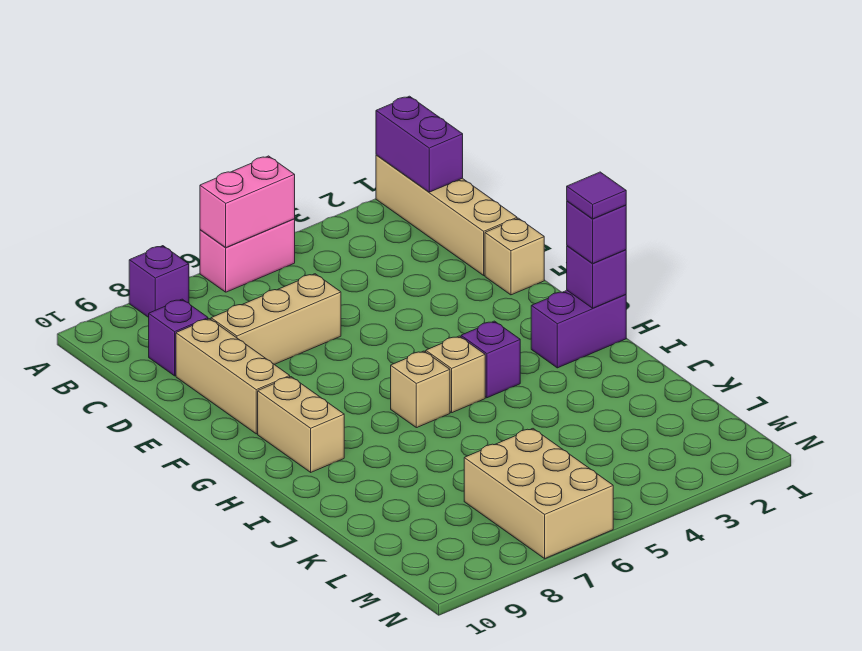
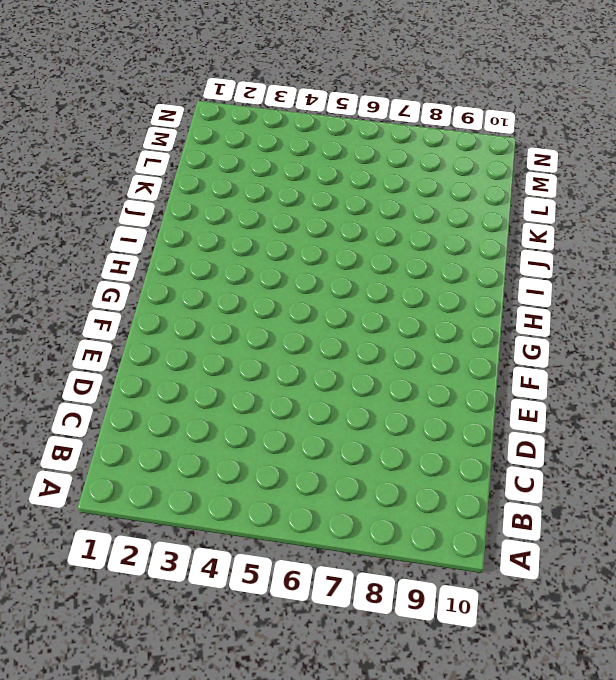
none -> tan brick A1:D1 level 1
none -> pink brick A5:A6 level 1
none -> purple brick A8 level 1

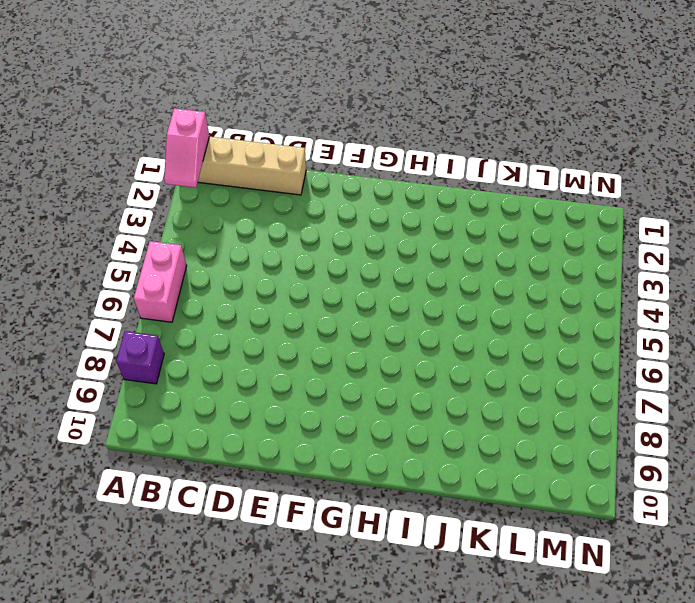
pink slope A1:A2 level 2 top 1 -> purple brick A1:B1 level 2
none -> purple brick C9 level 1
none -> tan brick D6:D8 level 1
none -> tan brick D9:F9 level 1

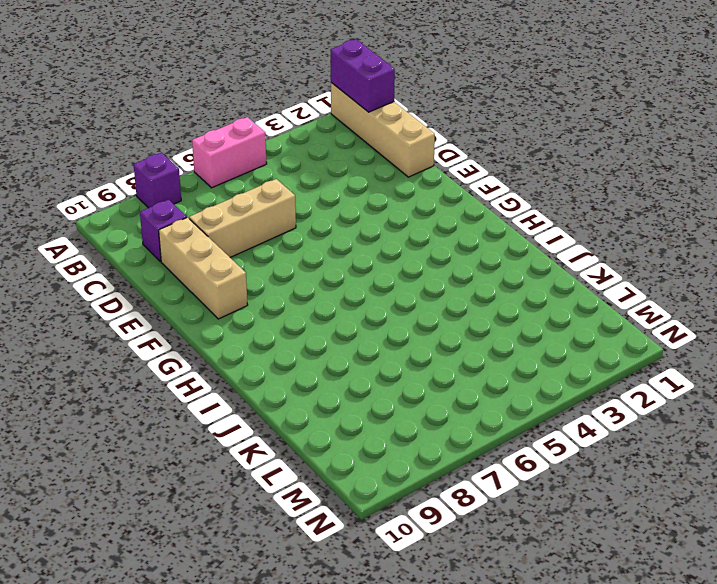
none -> tan brick E1 level 1
none -> tan brick G9:H9 level 1
none -> purple brick H1:H2 level 1

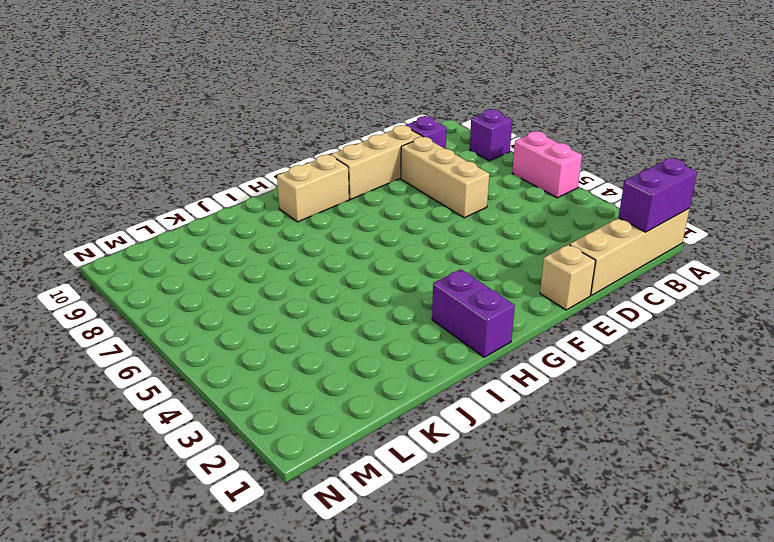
none -> purple brick H4 level 1
none -> tan brick H5 level 1
none -> tan brick H6 level 1

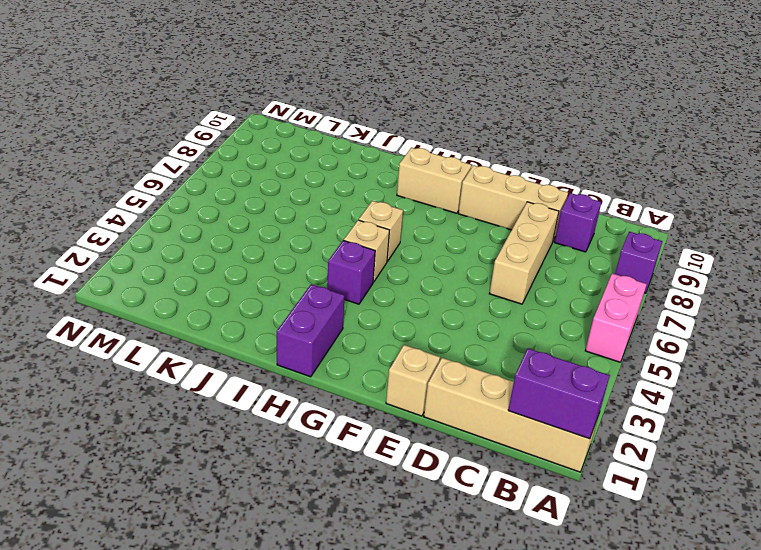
none -> tan brick L6:N7 level 1
none -> pink brick A5:A6 level 2
none -> purple brick H1 level 2

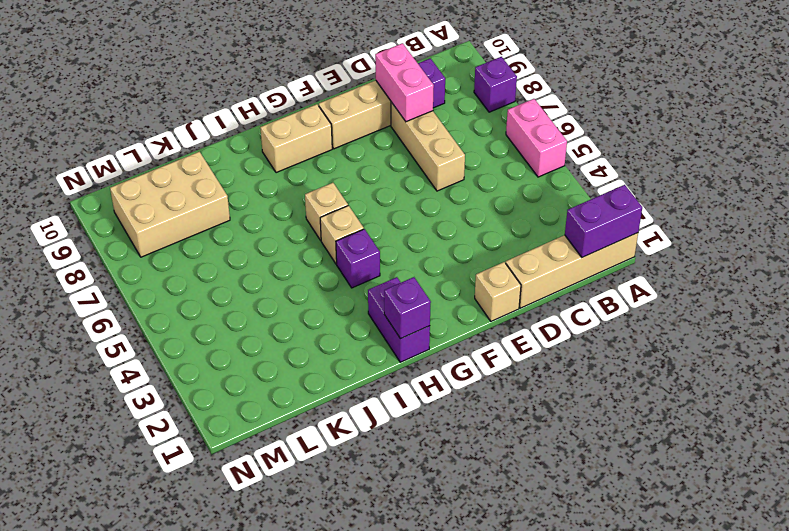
pink brick D8:D9 level 2 -> pink brick A5:A6 level 2
tan brick K8:M9 level 1 -> tan brick L6:N7 level 1
none -> purple brick H1 level 3
none -> purple tile H1 level 4

